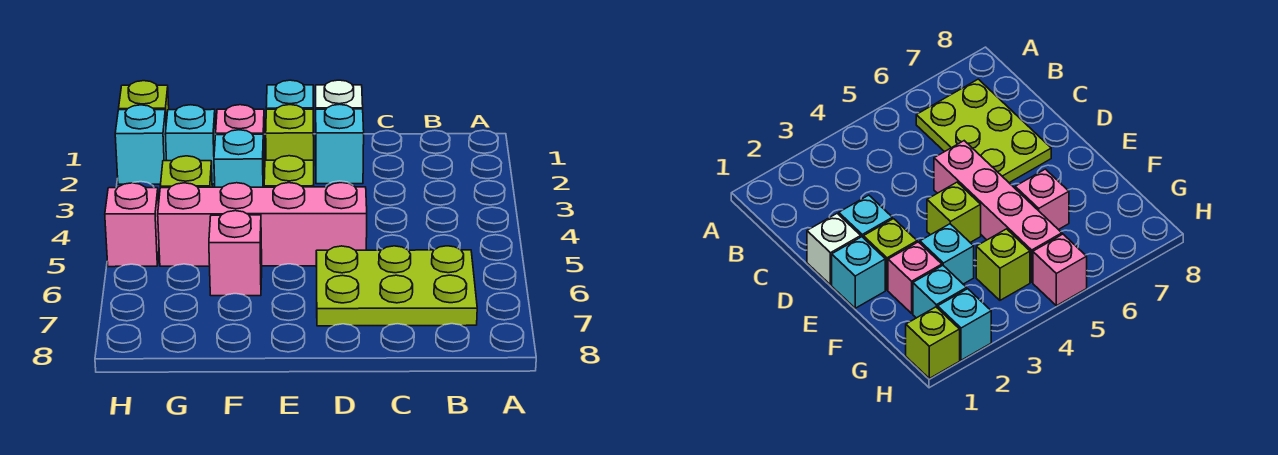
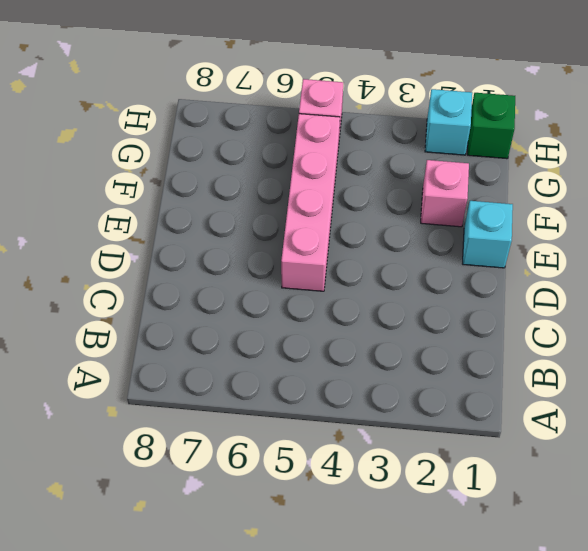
green brick H1 level 1 -> lime brick H1 level 1
none -> lime plate B6:D7 level 1
none -> white brick D1 level 1
none -> cyan brick D2 level 1

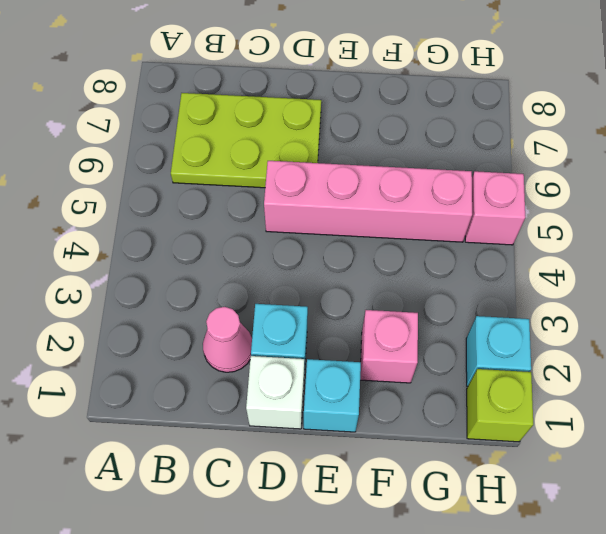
pink cone C2 level 1 -> none
none -> lime brick E2 level 1
none -> lime brick E4 level 1
none -> cyan brick F3 level 1

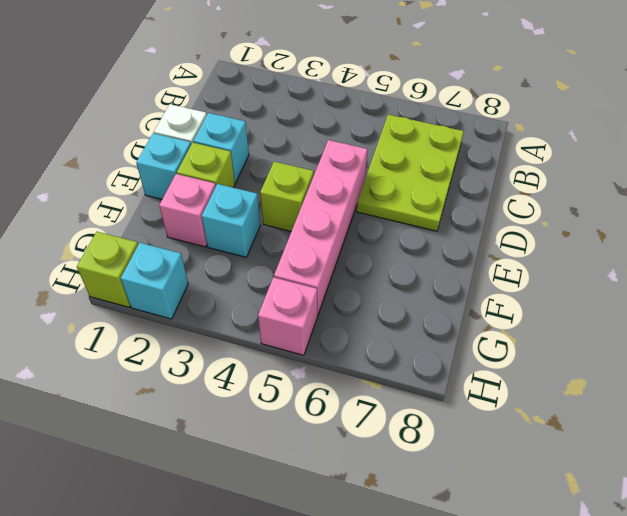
none -> pink brick F6 level 1
none -> cyan brick G2 level 1
none -> lime brick G4 level 1

